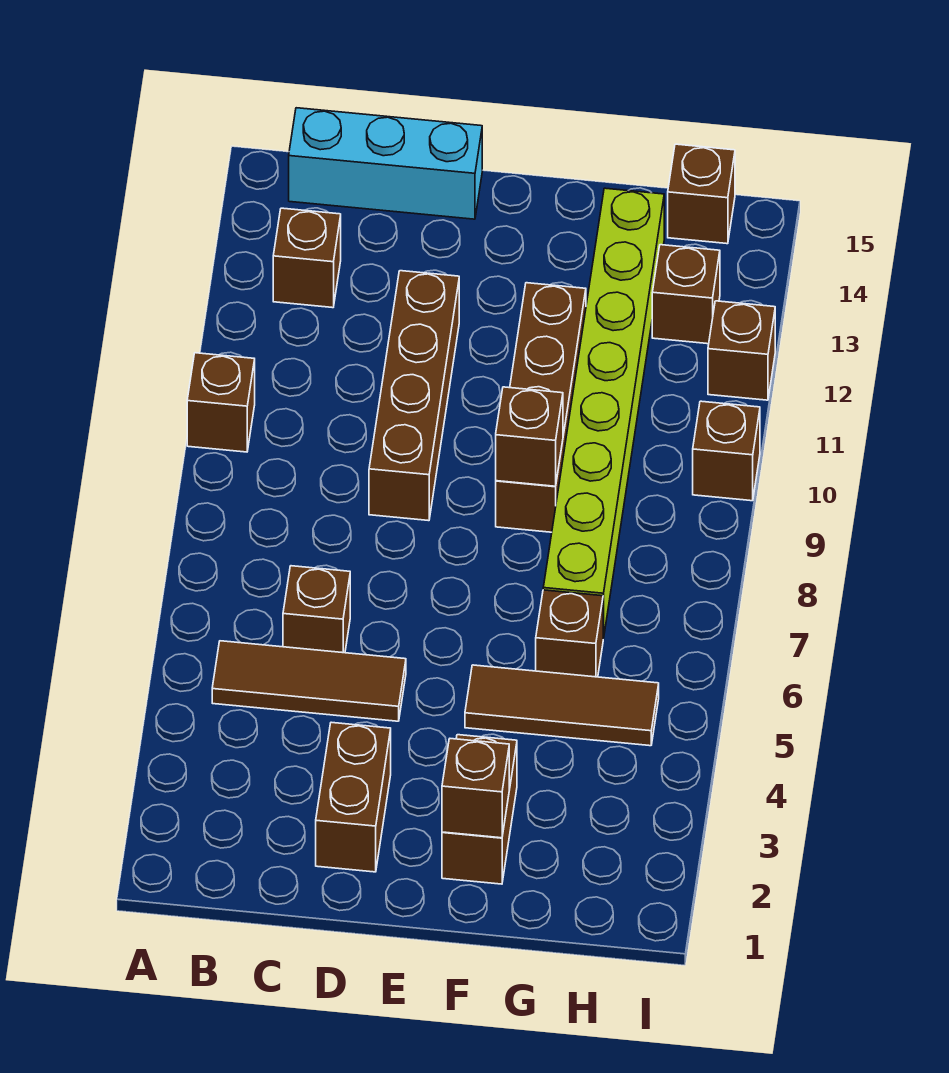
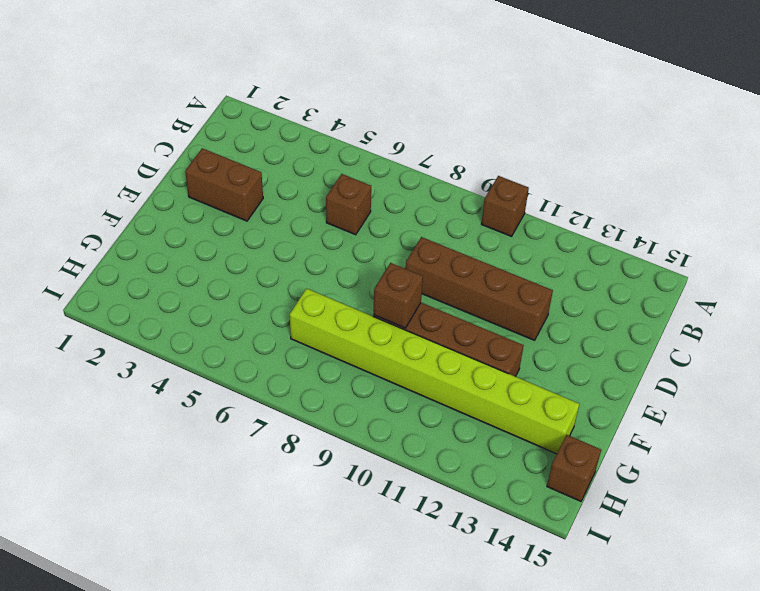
none -> brown tile B5:D5 level 1
none -> brown brick B13 level 1
none -> cyan brick B15:D15 level 1

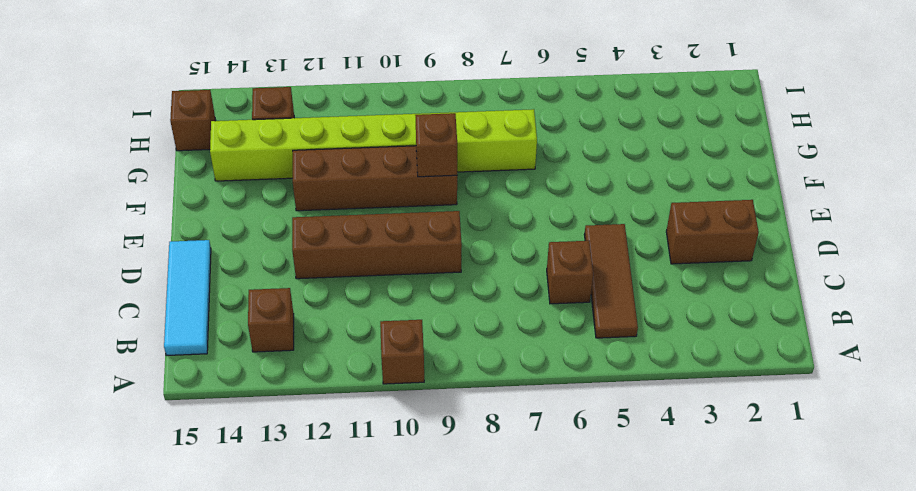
cyan tile B15:D15 level 1 -> cyan brick B15:D15 level 1
none -> brown brick F2:F3 level 1
none -> brown tile F5:H5 level 1
none -> brown brick G6 level 1

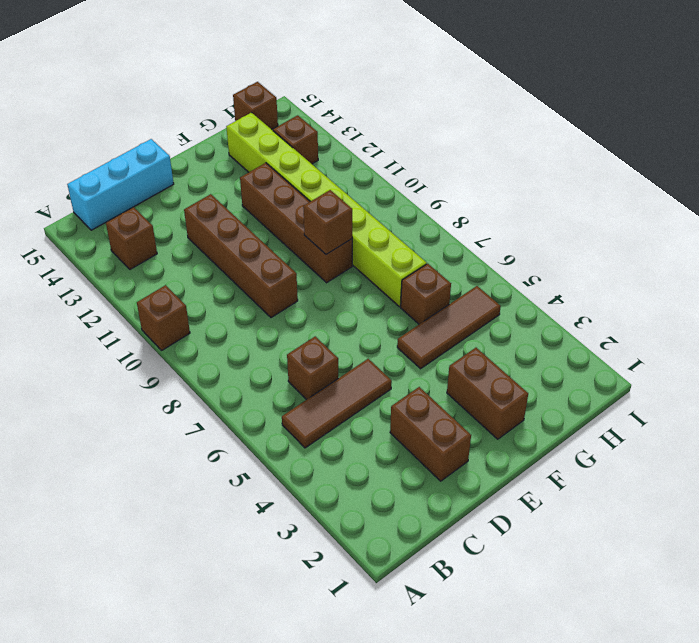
none -> brown brick I10 level 1
none -> brown brick I12 level 1
none -> brown brick F2 level 2

